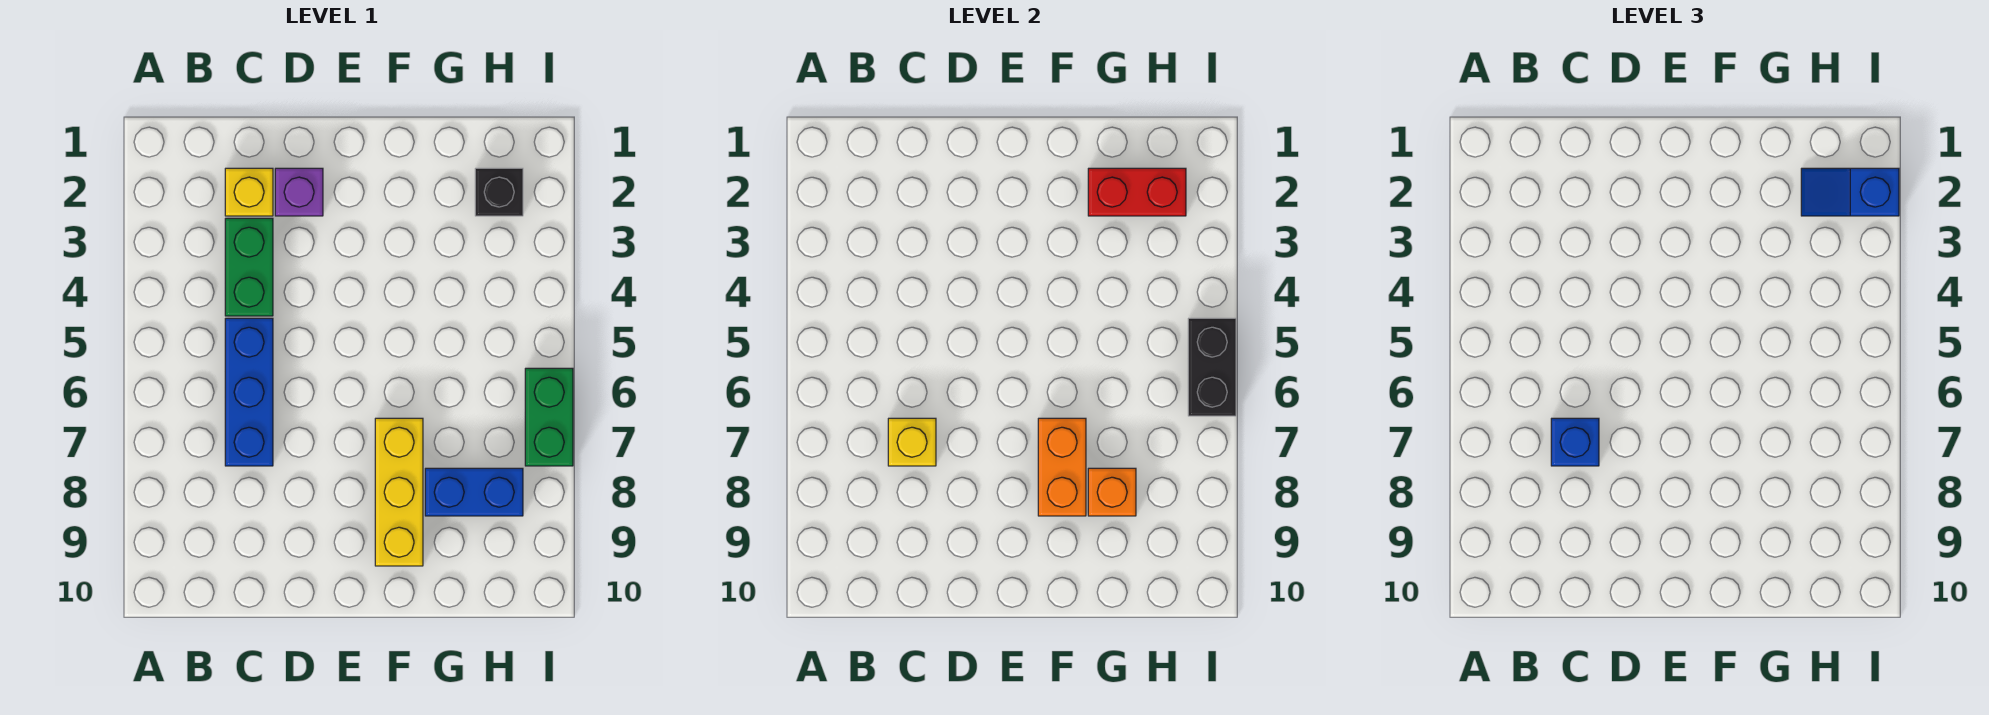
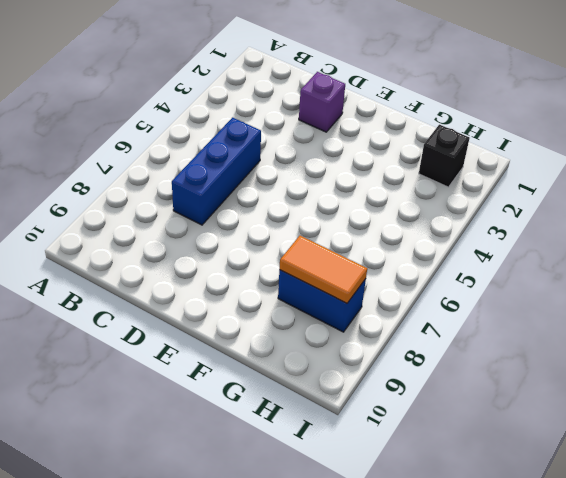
orange tile G8:H8 level 2 -> orange brick G8 level 2
none -> yellow brick C2 level 1
none -> green brick C3:C4 level 1
none -> yellow brick F7:F9 level 1

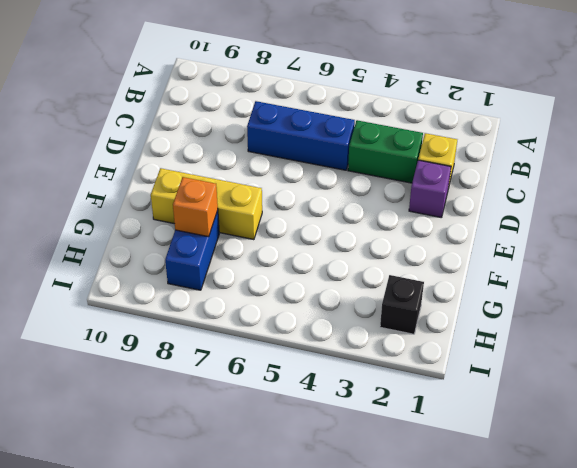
none -> green brick I6:I7 level 1
none -> yellow brick C7 level 2
none -> orange brick F7:F8 level 2

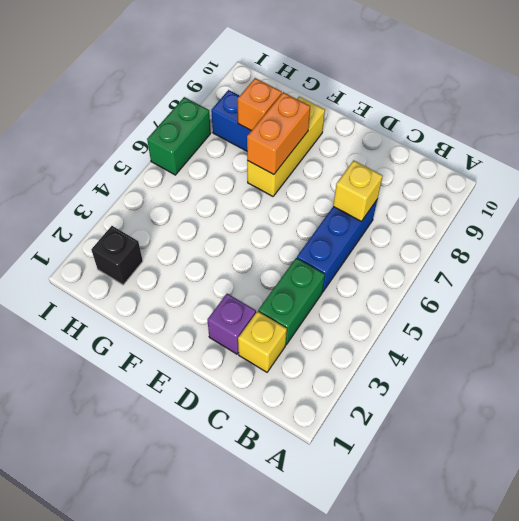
none -> red brick G2:H2 level 2
none -> black brick I5:I6 level 2
none -> blue brick C7 level 3

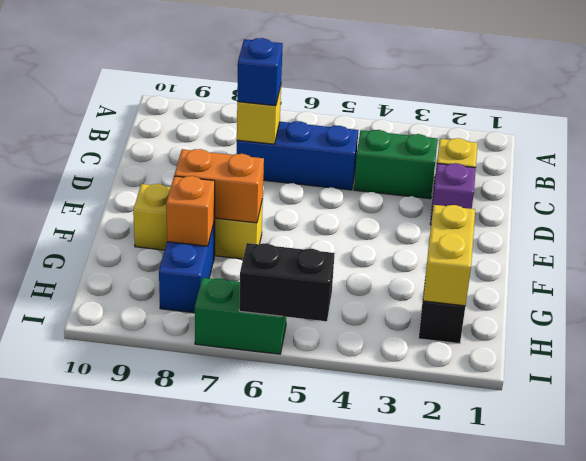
yellow brick G2:H2 level 2 -> red brick G2:H2 level 2
none -> blue slope H2:I2 level 3 top I

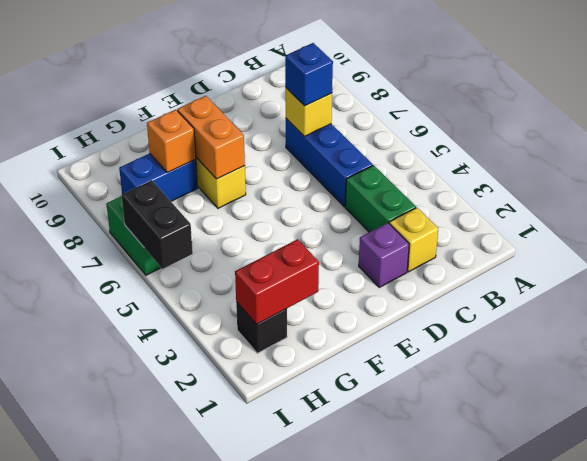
none -> blue slope H2:I2 level 3 top I

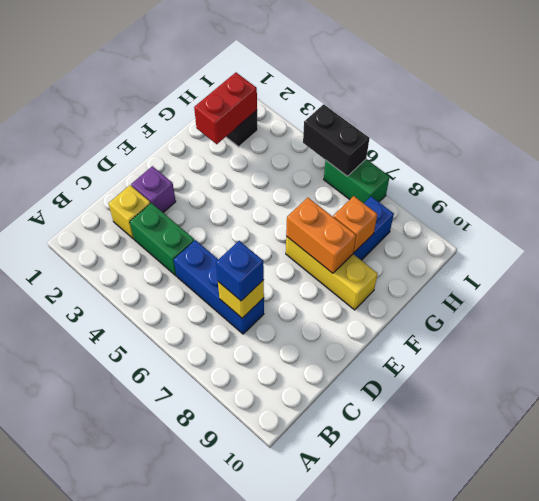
none -> blue slope H2:I2 level 3 top I

